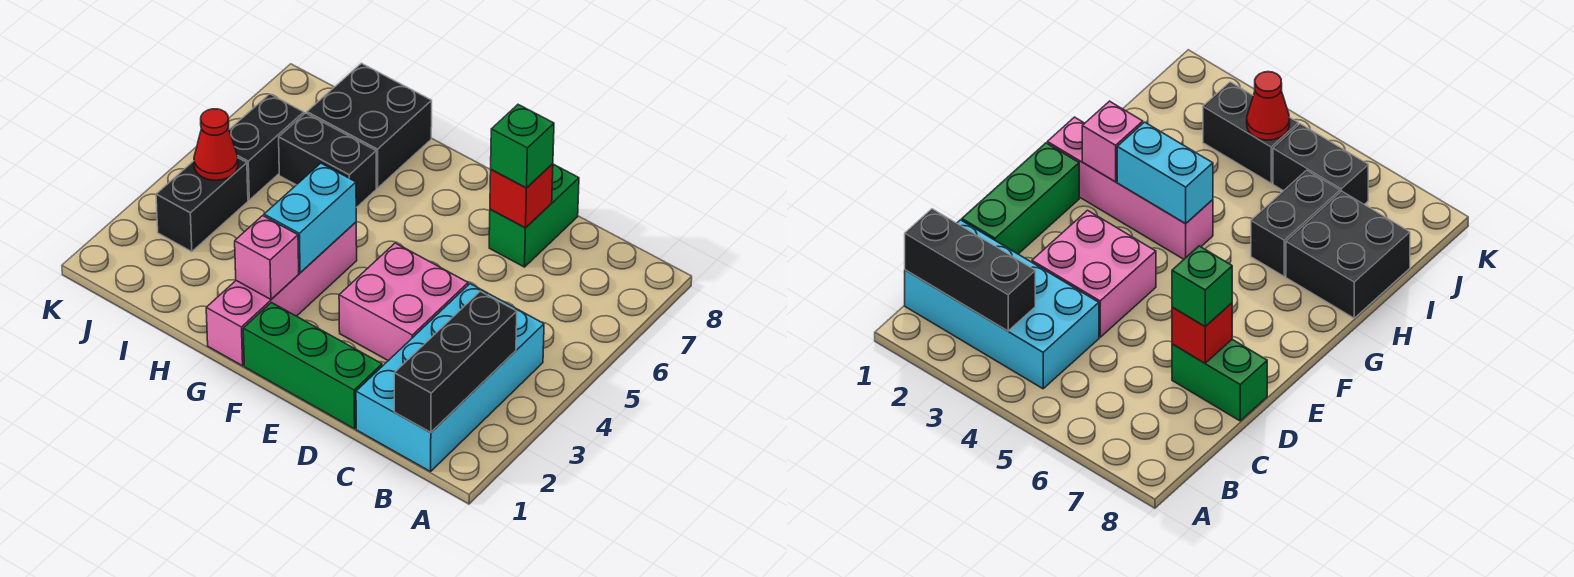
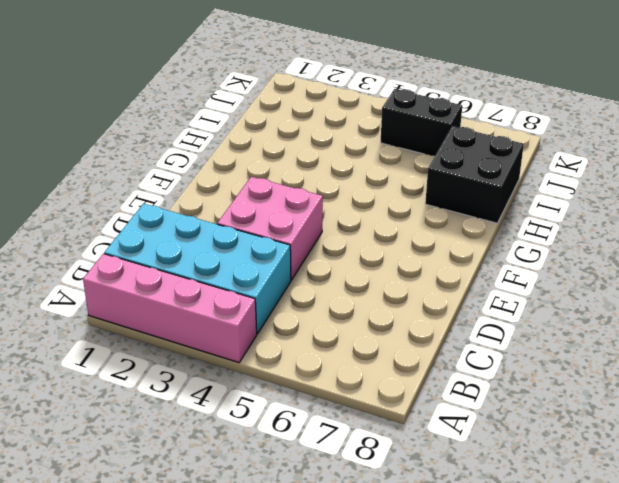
pink brick A1:A4 level 1 -> pink brick G1:G4 level 1
none -> green brick D1:F1 level 1
none -> green brick D7:D8 level 1
none -> black brick H6:I6 level 1

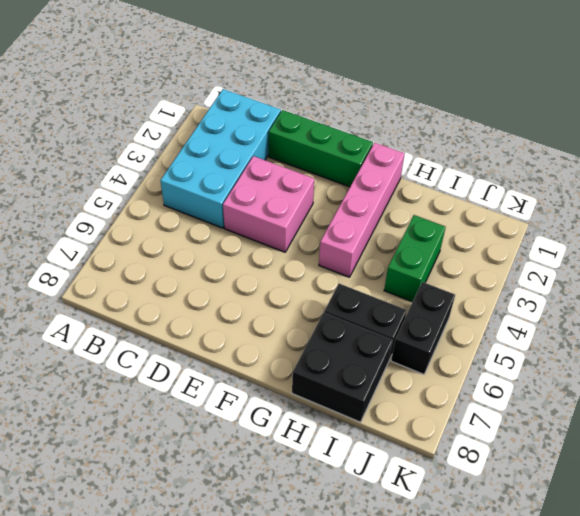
green brick I3:I4 level 1 -> green brick D7:D8 level 1
none -> black brick J3:J4 level 1
none -> black brick B1:B3 level 2
none -> red brick D7 level 2

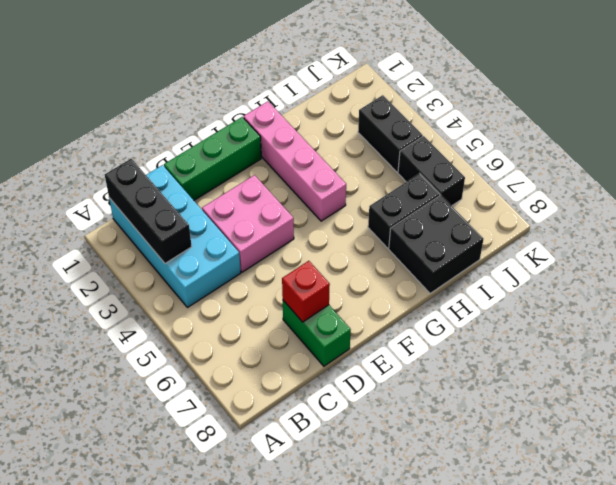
none -> pink brick G2 level 2
none -> cyan brick G3:G4 level 2
none -> red cone J4 level 2

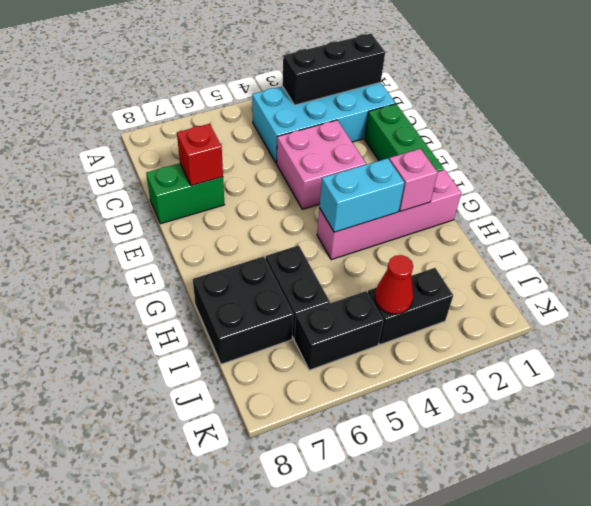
none -> green brick D7 level 3

